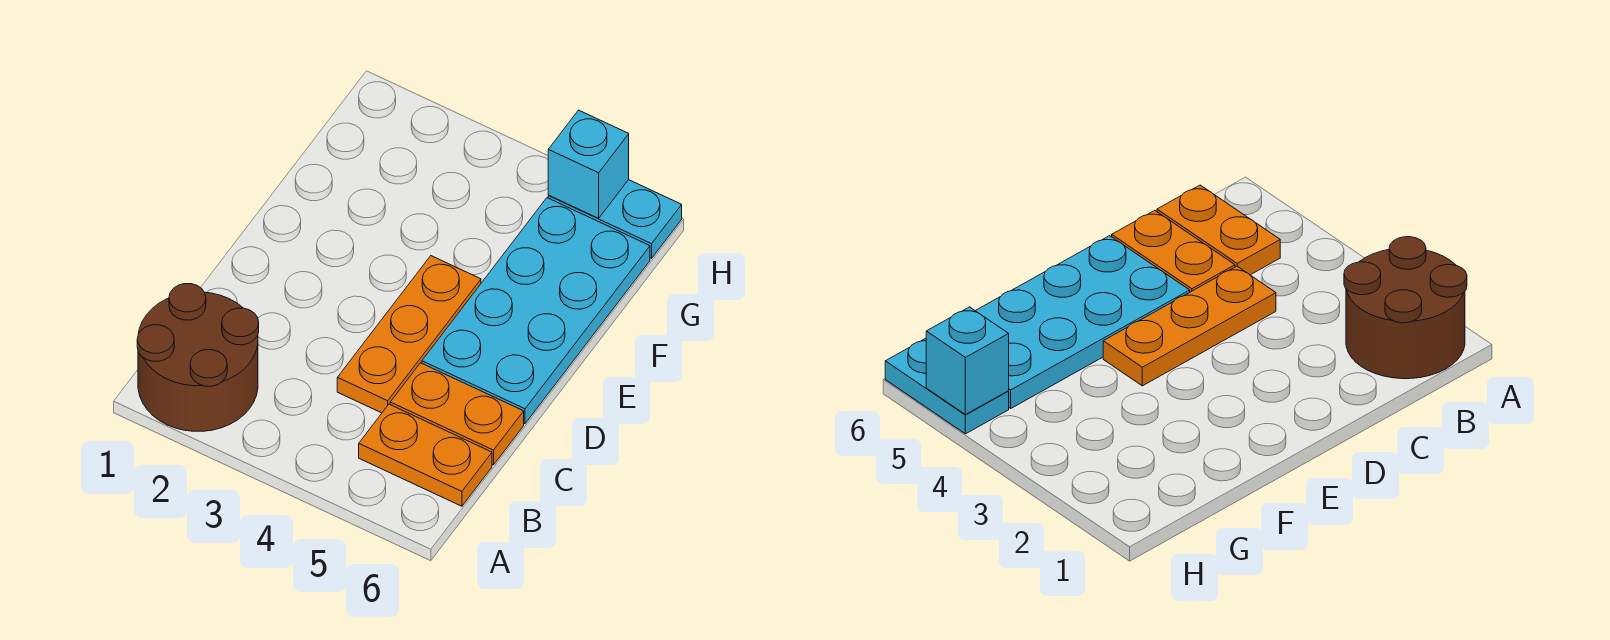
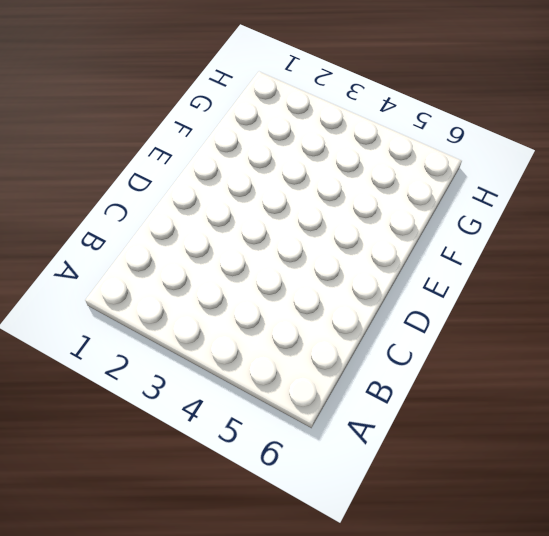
none -> brown round brick A1:B2 level 1
none -> orange plate B5:B6 level 1

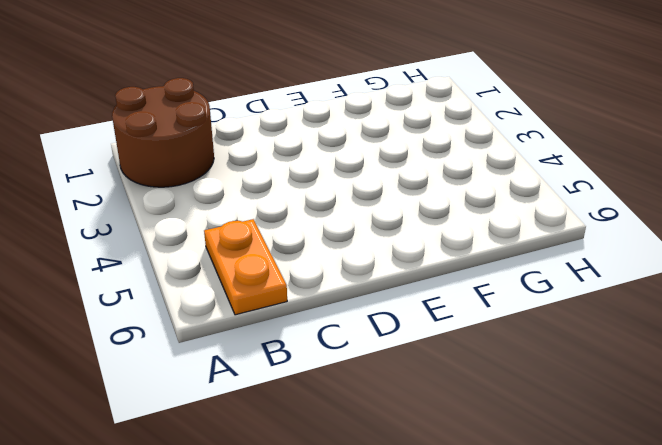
none -> orange plate C4:E4 level 1
none -> orange plate C5:C6 level 1

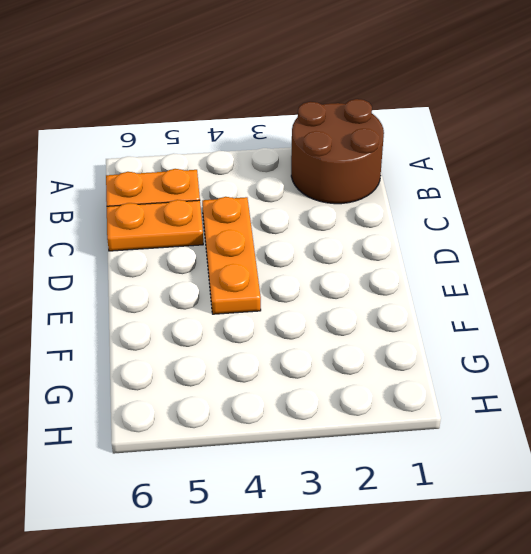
none -> cyan plate D5:G6 level 1
none -> cyan plate H5:H6 level 1

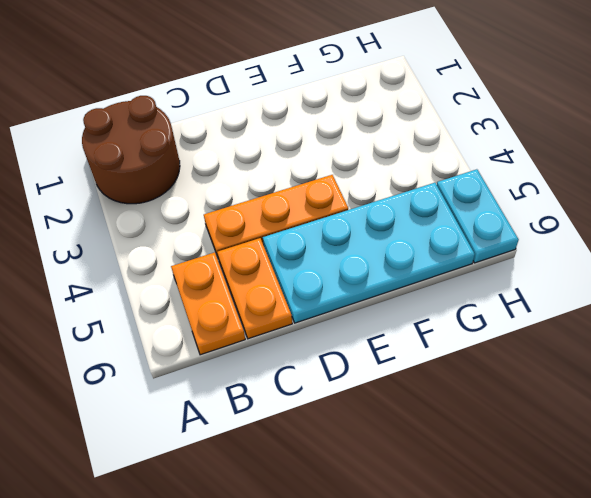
none -> cyan brick H5 level 2

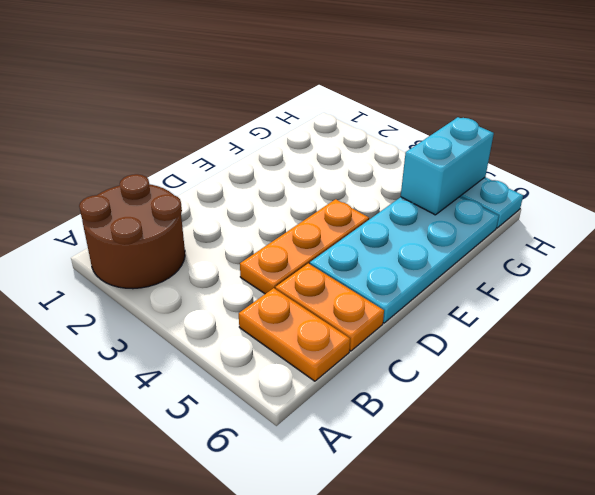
cyan brick G5:H5 level 2 -> cyan brick H5 level 2

